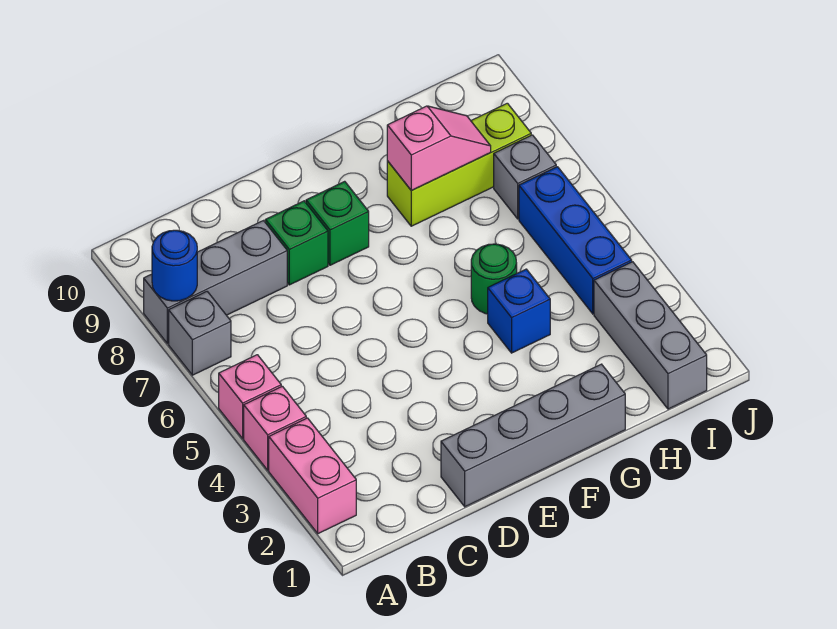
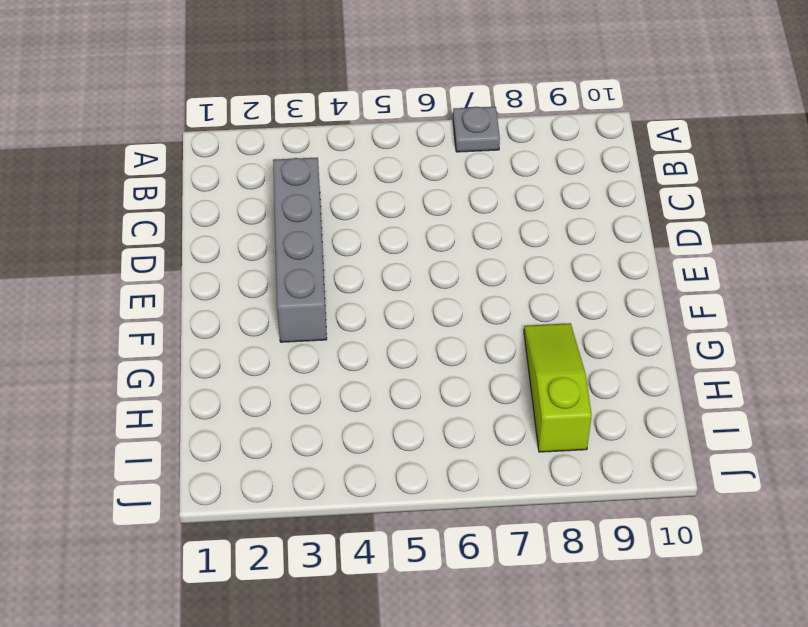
grey plate A7 level 1 -> grey brick A7 level 1
grey brick C3:F3 level 1 -> grey brick D1:G1 level 1
lime slope G8:I8 level 1 top I -> lime brick G8:I8 level 1
none -> pink brick A2:A3 level 1
none -> pink brick A4 level 1
none -> pink brick A5 level 1

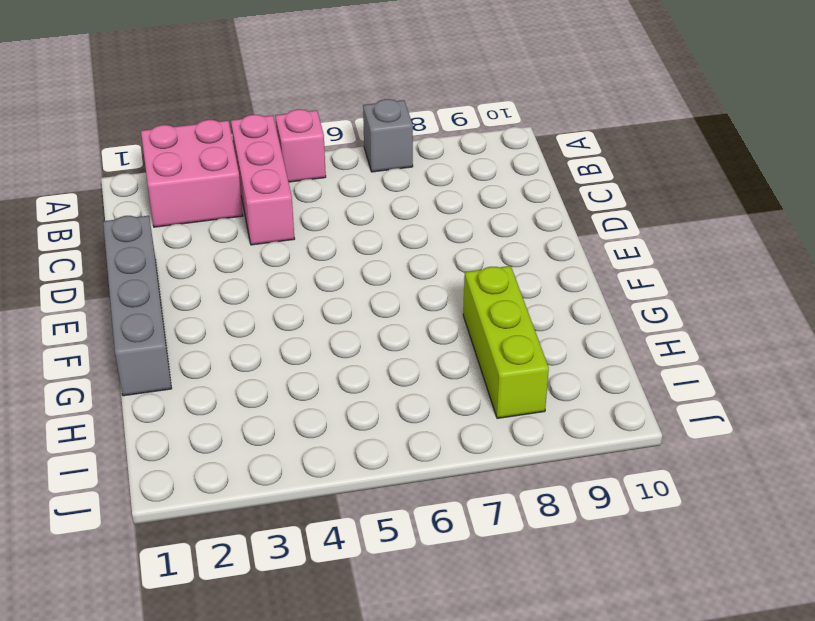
pink brick A2:B3 level 1 -> pink brick A2:A3 level 1
pink brick A4:C4 level 1 -> pink brick A4 level 1
none -> grey brick A8:C8 level 1
none -> green brick D8 level 1
none -> green brick E8 level 1

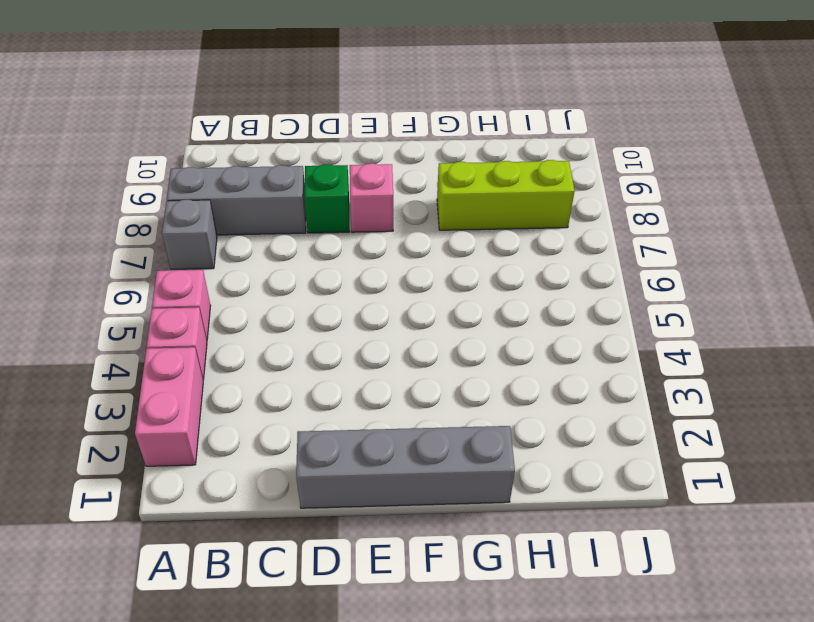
pink brick E8 level 1 -> green brick E8 level 1
none -> blue brick G4 level 1
none -> green round brick G5 level 1
none -> grey brick I1:I3 level 1

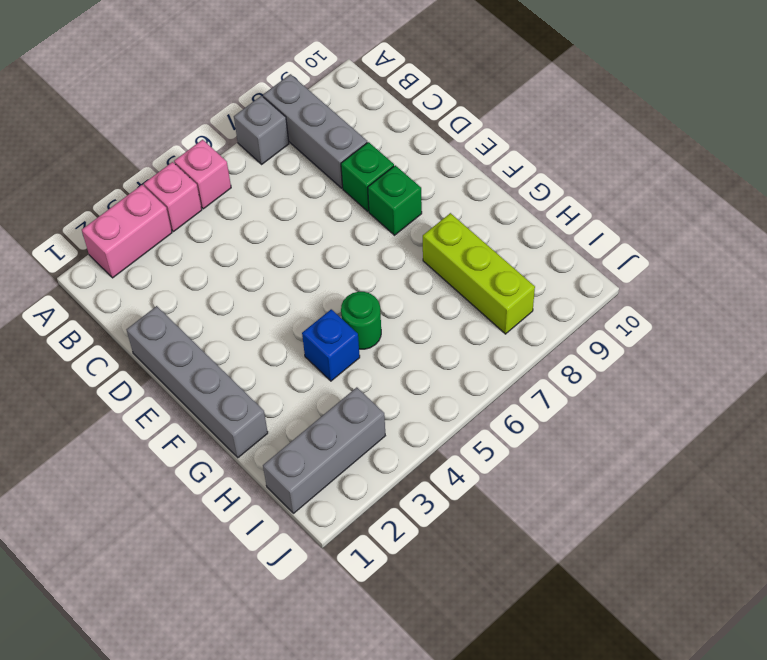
none -> blue brick I4:I6 level 1
none -> grey brick I7 level 1
none -> blue round brick A8 level 2

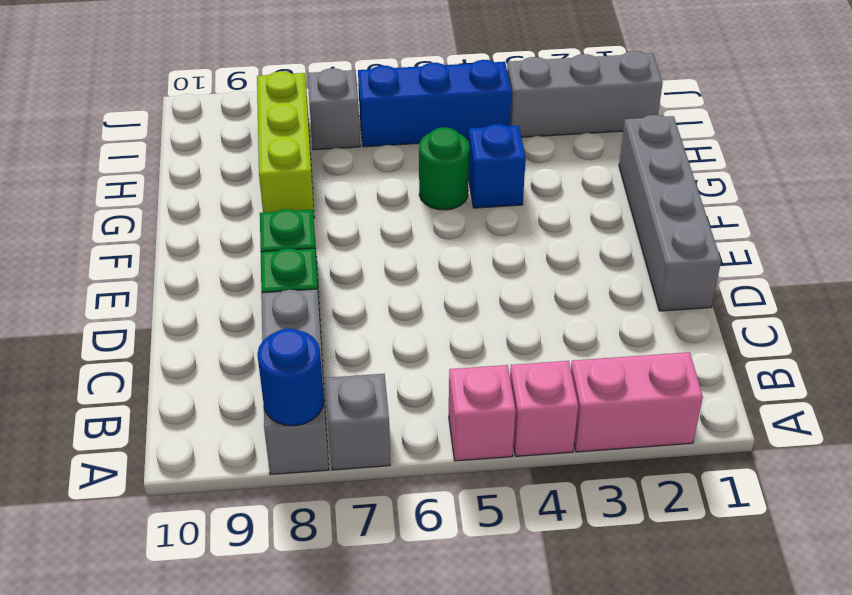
none -> pink slope G8:H8 level 2 top G

